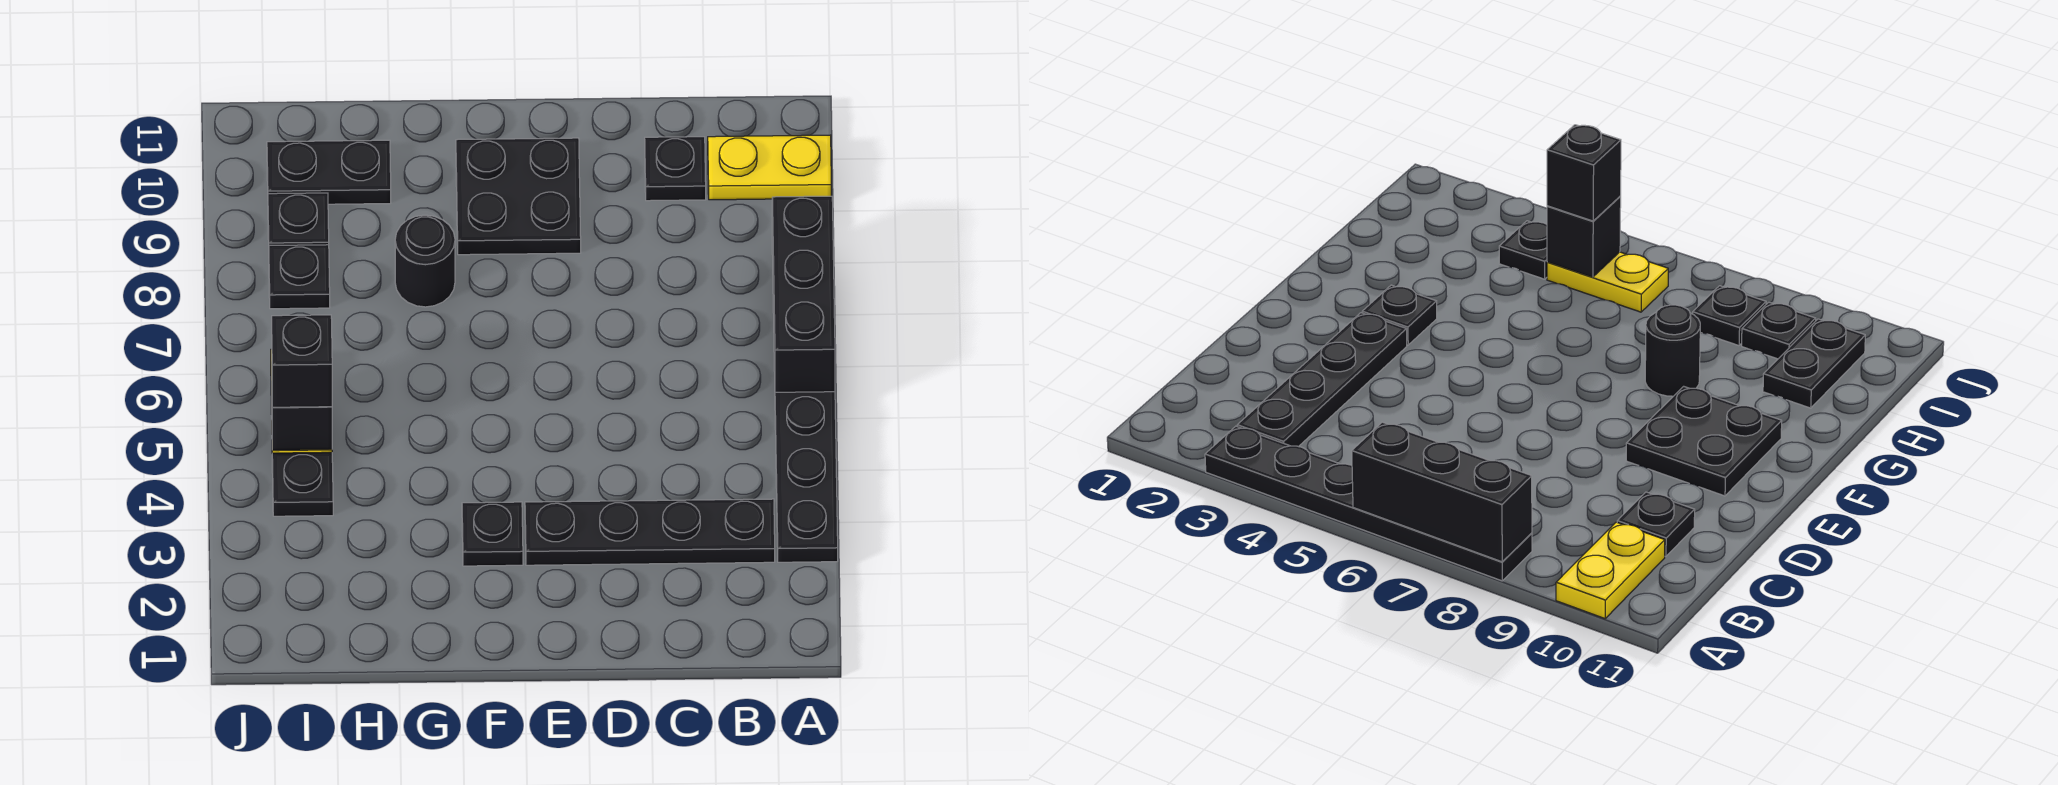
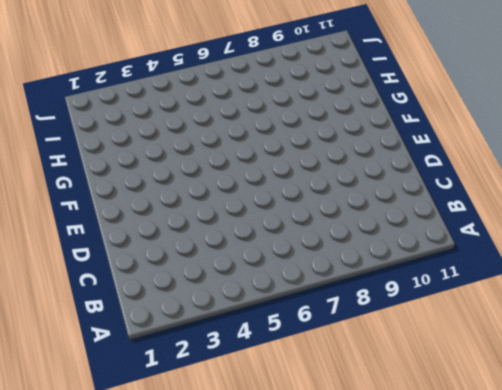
none -> black plate A3:A8 level 1
none -> yellow plate A10:B10 level 1
none -> black plate B3:E3 level 1

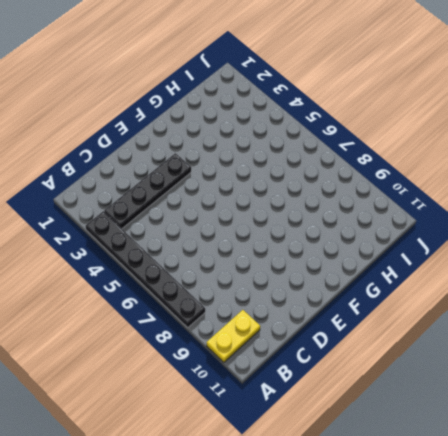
none -> black plate C10 level 1
none -> black plate E9:F10 level 1
none -> black plate F3 level 1

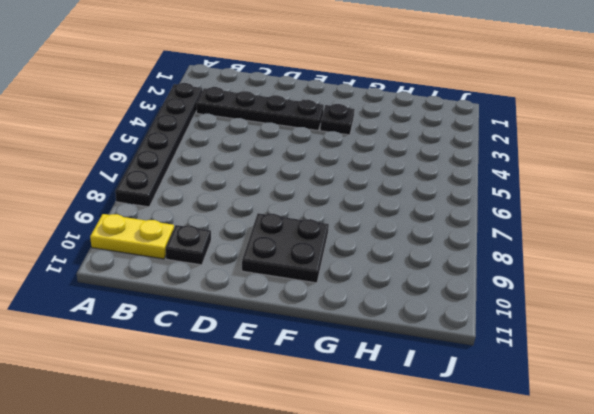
none -> black round brick G8 level 1
none -> black plate H10:I10 level 1
none -> black plate I4 level 1

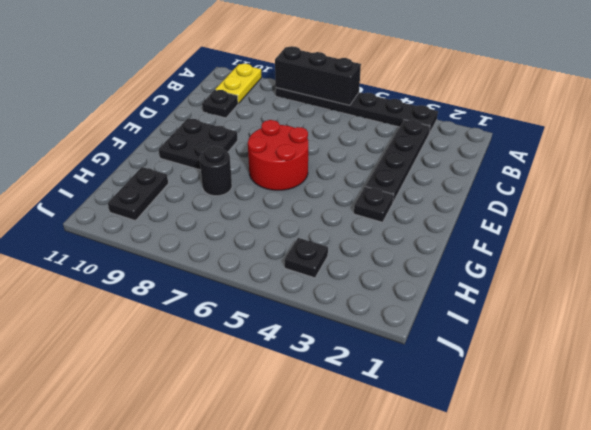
red round brick E6:F7 level 1 -> none
none -> yellow plate I5:I6 level 1
none -> black plate I8 level 1
none -> black plate I9 level 1

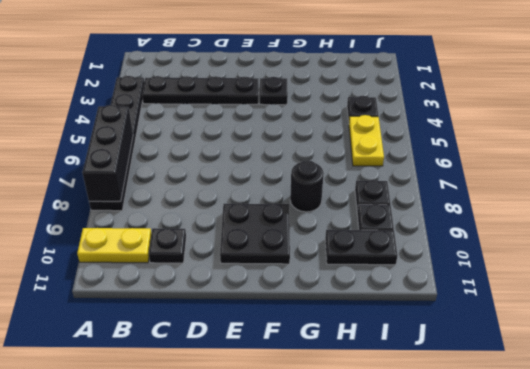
none -> black brick I5 level 2
none -> black brick I5 level 3

